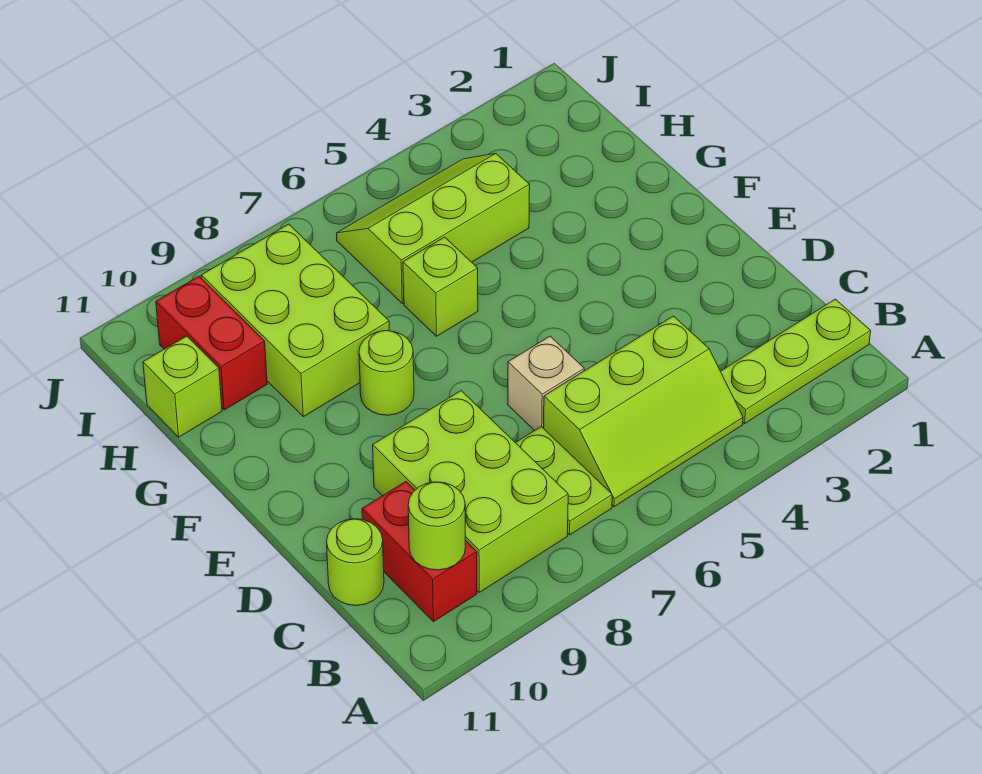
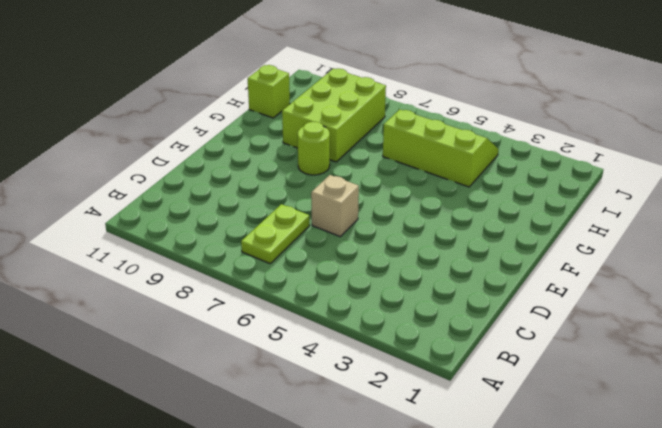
none -> lime plate B1:B3 level 1
none -> lime slope B4:C6 level 1 top C
none -> lime brick B8:D9 level 1

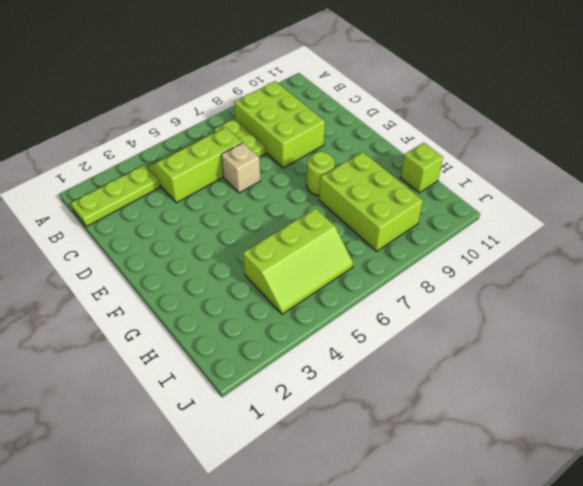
none -> red brick B10:C10 level 1
none -> lime round brick C11 level 1
none -> lime brick G6 level 1

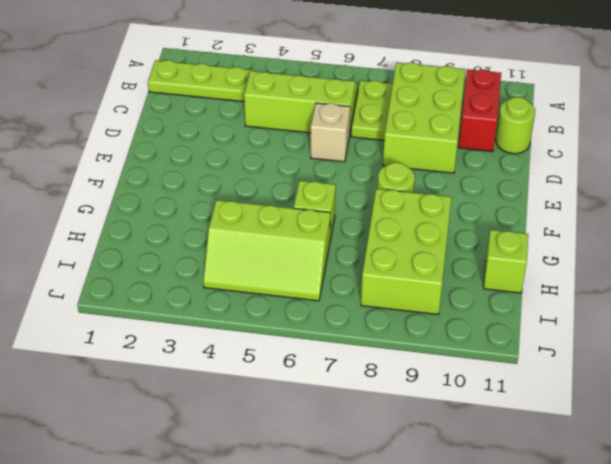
none -> red brick H10:I10 level 1
none -> lime round brick B10 level 2

